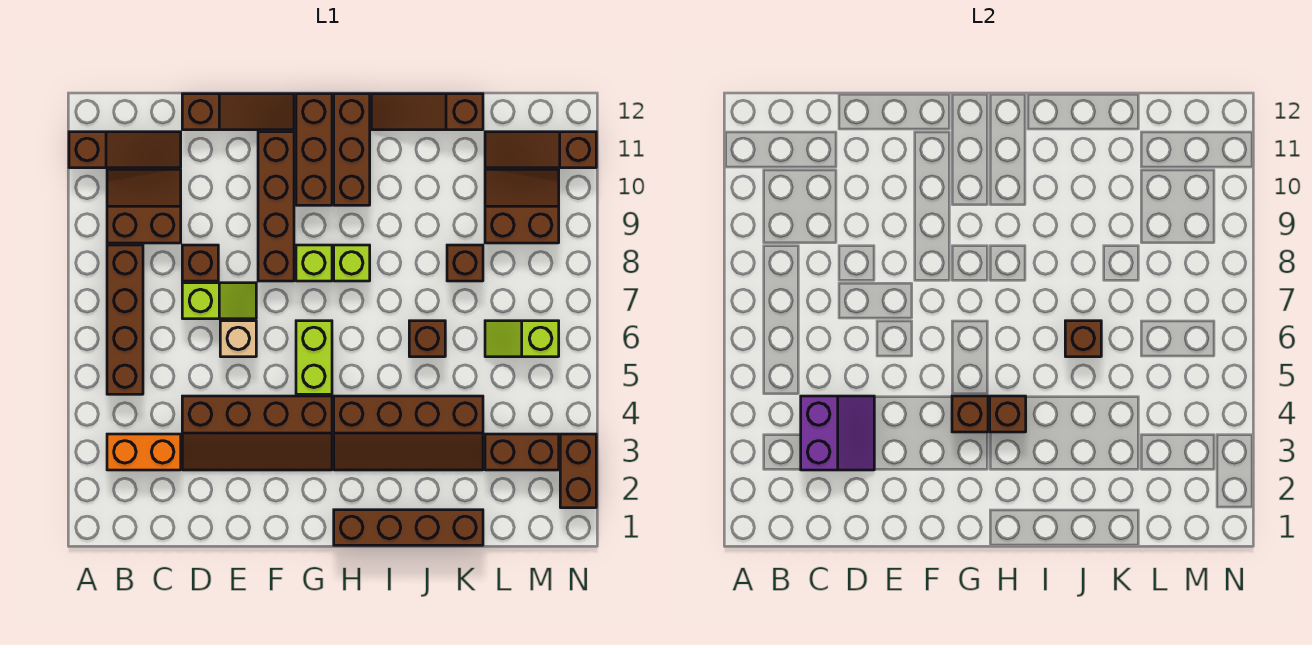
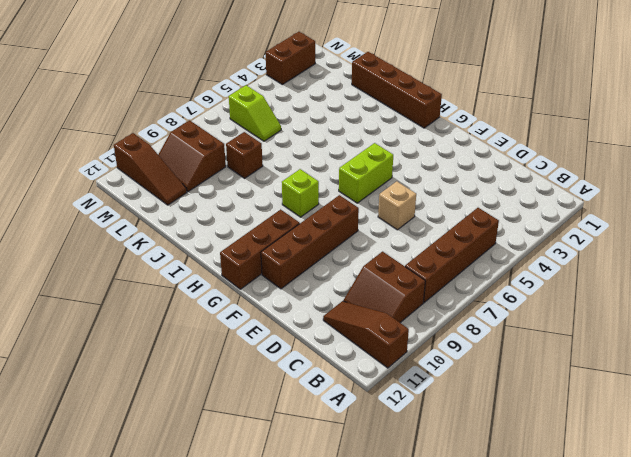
none -> orange brick B3:C3 level 1
none -> brown slope D3:G4 level 1 top 4
none -> lime slope D7:E7 level 1 top D

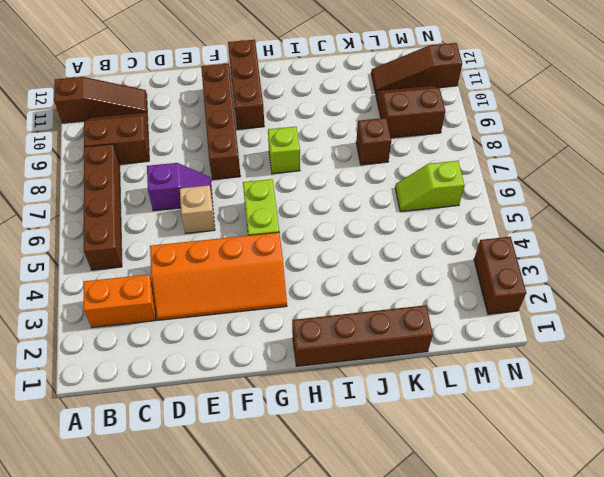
orange slope D3:G4 level 1 top 4 -> brown slope D3:G4 level 1 top 4
purple slope D7:E7 level 1 top D -> lime slope D7:E7 level 1 top D
none -> brown brick D8 level 1
none -> brown slope D12:F12 level 1 top D
none -> lime brick G8 level 1

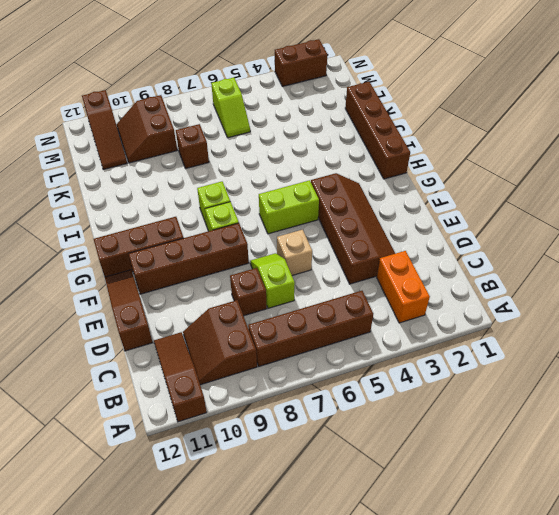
none -> brown slope H3:K4 level 1 top 4
none -> brown brick H10:H12 level 1
none -> brown slope I12:K12 level 1 top K

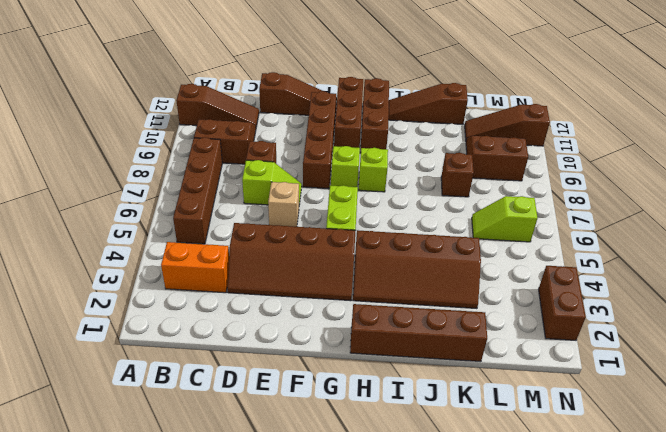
none -> brown brick J6 level 1
none -> brown brick L3:M3 level 1
none -> purple slope C3:D4 level 2 top C

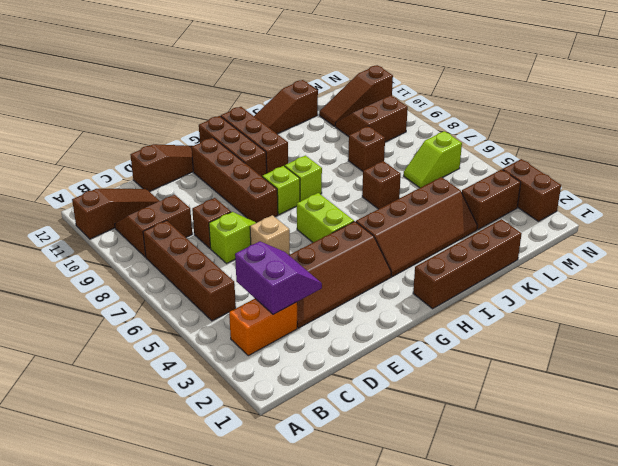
none -> brown brick G4 level 2
none -> brown brick H4 level 2
none -> brown brick J6 level 2

